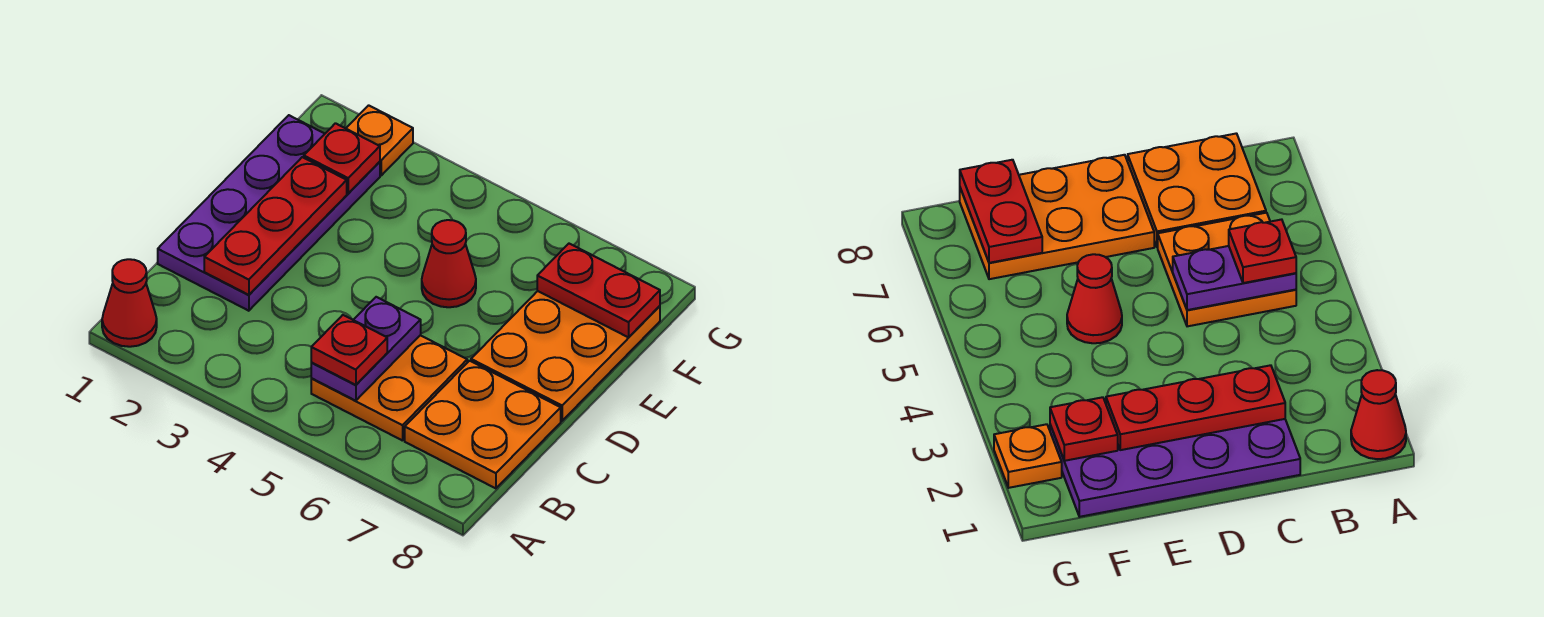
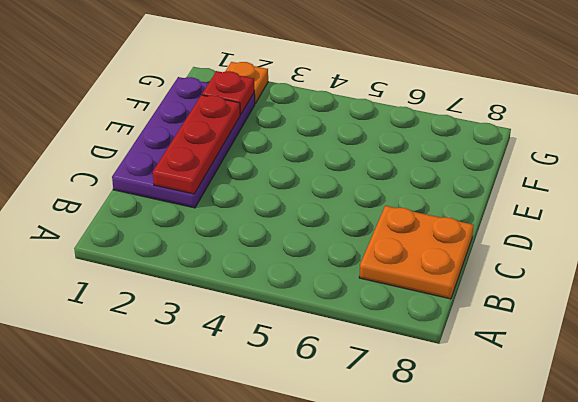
none -> red cone A1 level 1
none -> orange plate B5:C6 level 1
none -> orange plate D7:F8 level 1

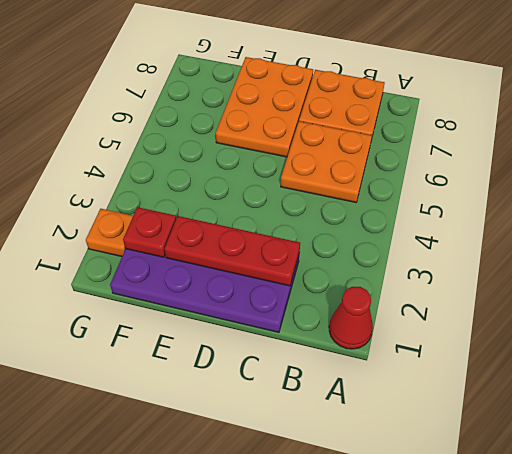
orange plate D6:E8 level 1 -> orange plate D7:F8 level 1
none -> red cone E5 level 1
none -> purple plate B5:C5 level 2
none -> red plate F7:F8 level 2

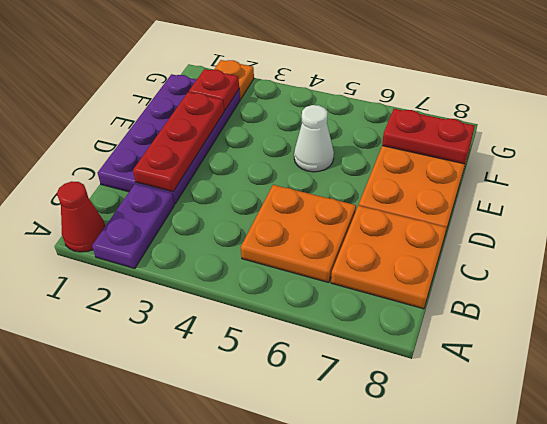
purple plate A2:B2 level 1 -> purple plate B5:C5 level 2
white cone E5 level 1 -> red cone E5 level 1
none -> red plate B5 level 3

